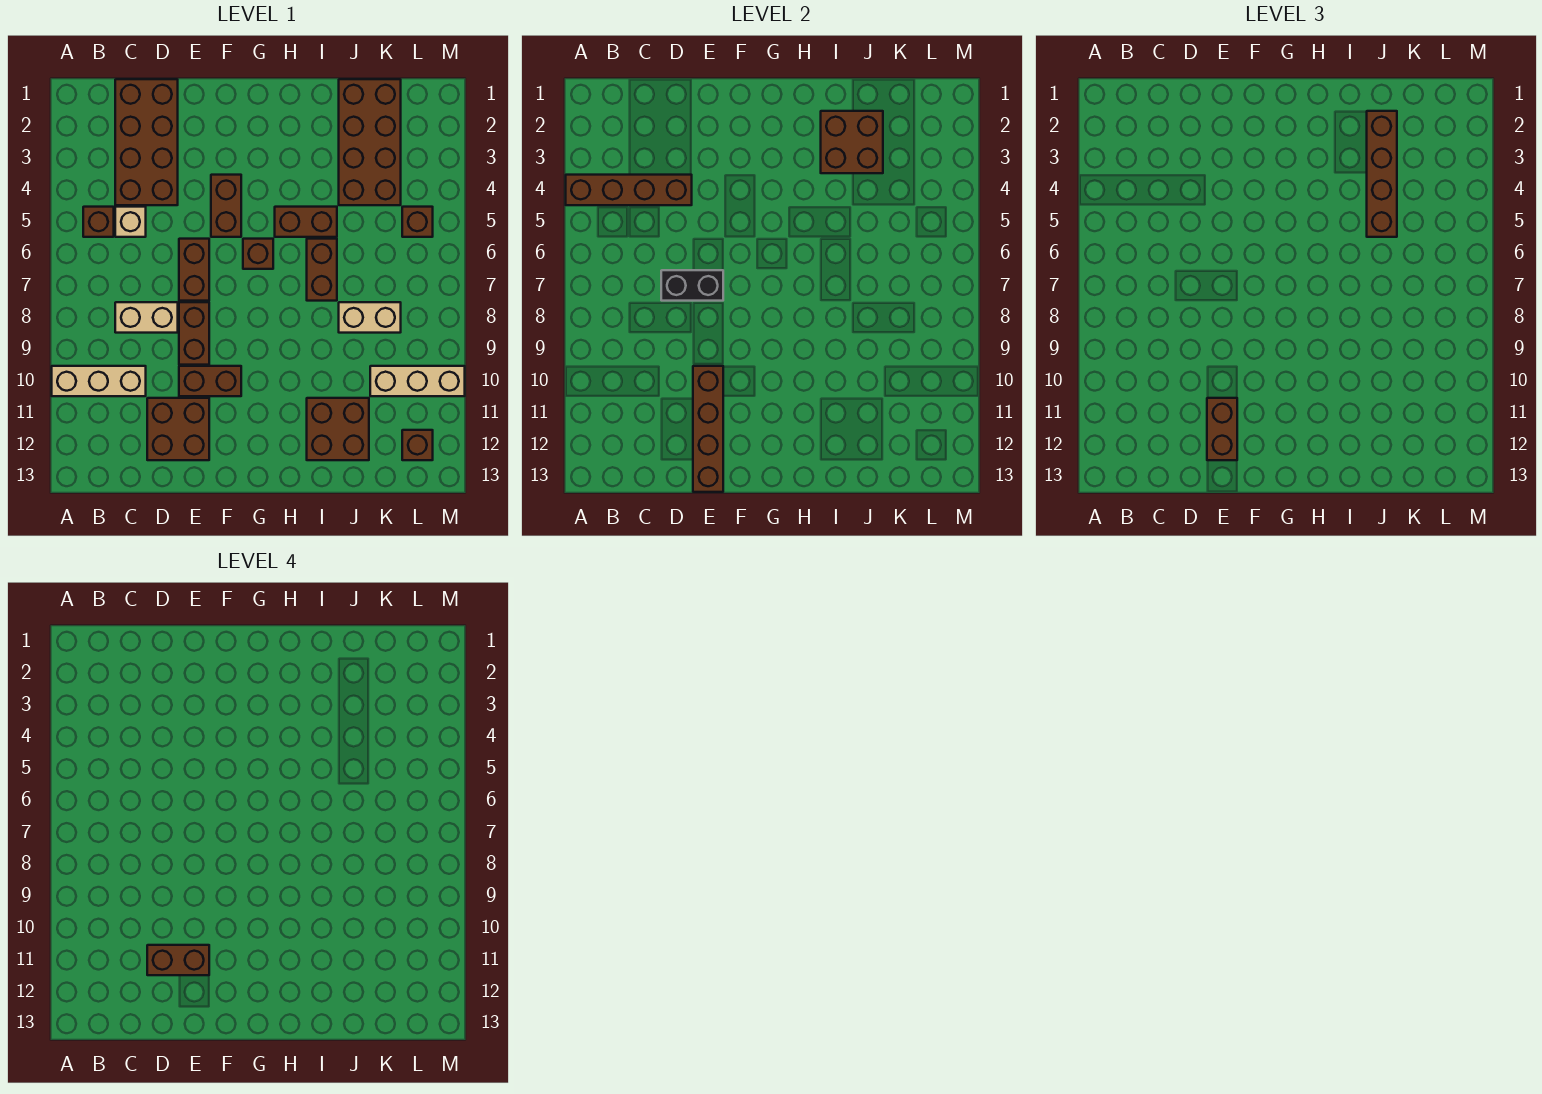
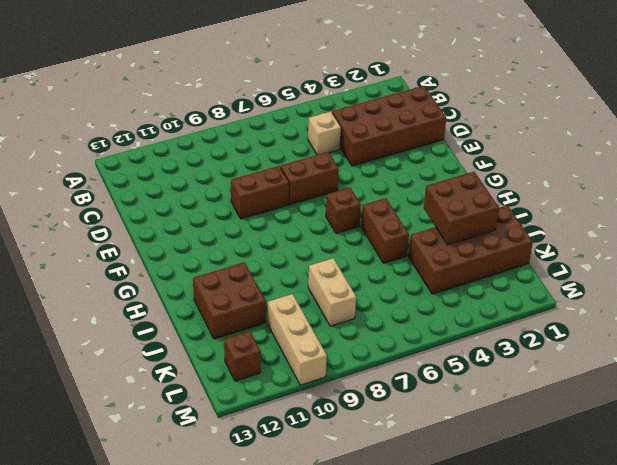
none -> tan brick A10:C10 level 1
none -> brown brick B5 level 1
none -> tan brick C8:D8 level 1

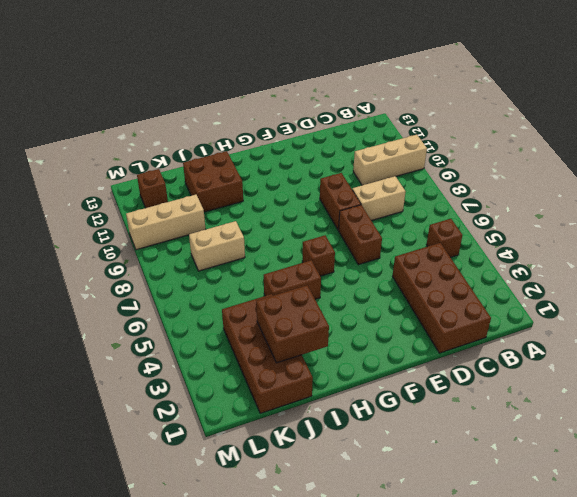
none -> tan brick C5 level 1
none -> brown brick D11:E12 level 1
none -> brown brick E10:F10 level 1

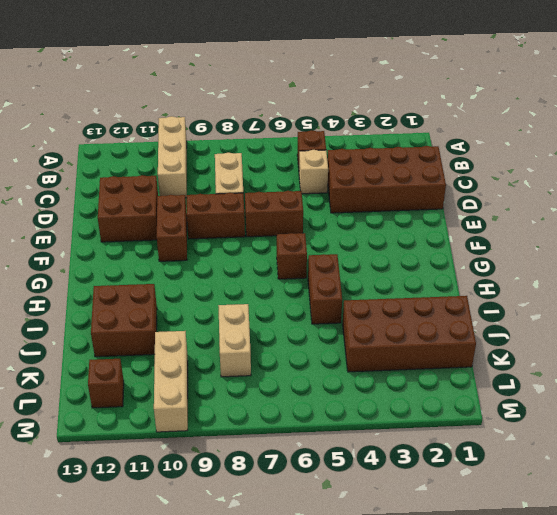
none -> brown brick F4:F5 level 1
none -> brown brick I6:I7 level 1
none -> brown brick L5 level 1

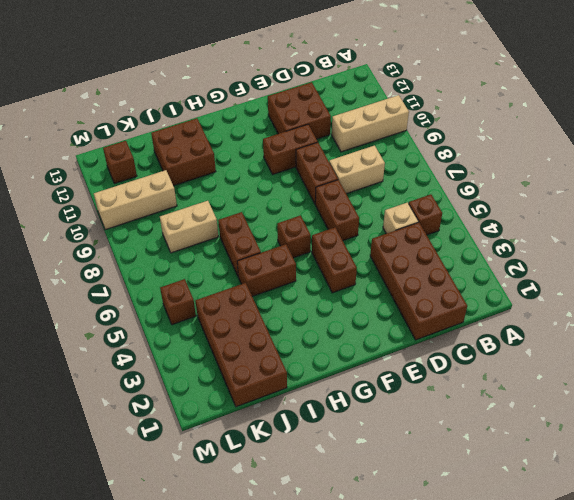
none -> brown brick A4:D4 level 2
none -> black brick D7:E7 level 2
none -> brown brick E10:E13 level 2

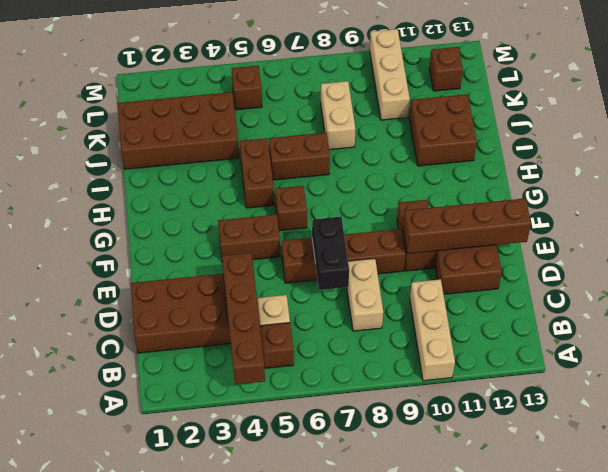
none -> brown brick I2:J3 level 2
none -> brown brick E11:E12 level 3
none -> brown brick J2:J5 level 3

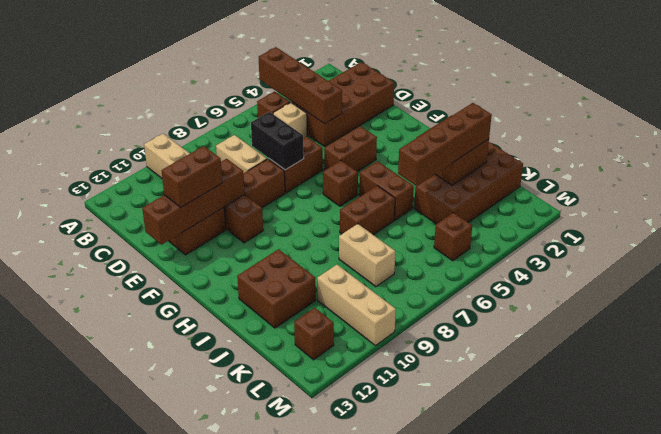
none -> brown brick D11:E11 level 4

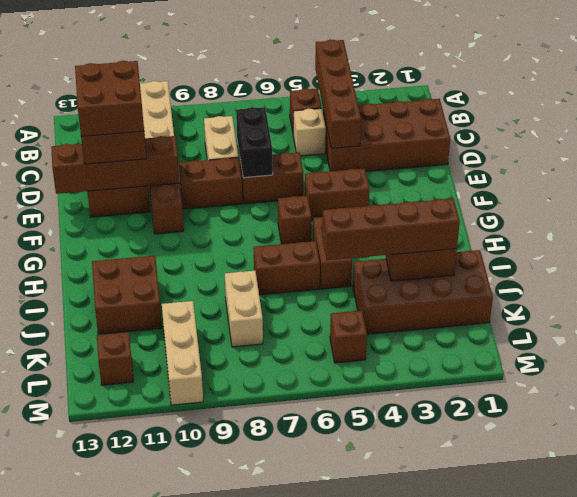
brown brick D11:E12 level 4 -> brown brick D11:E11 level 4

